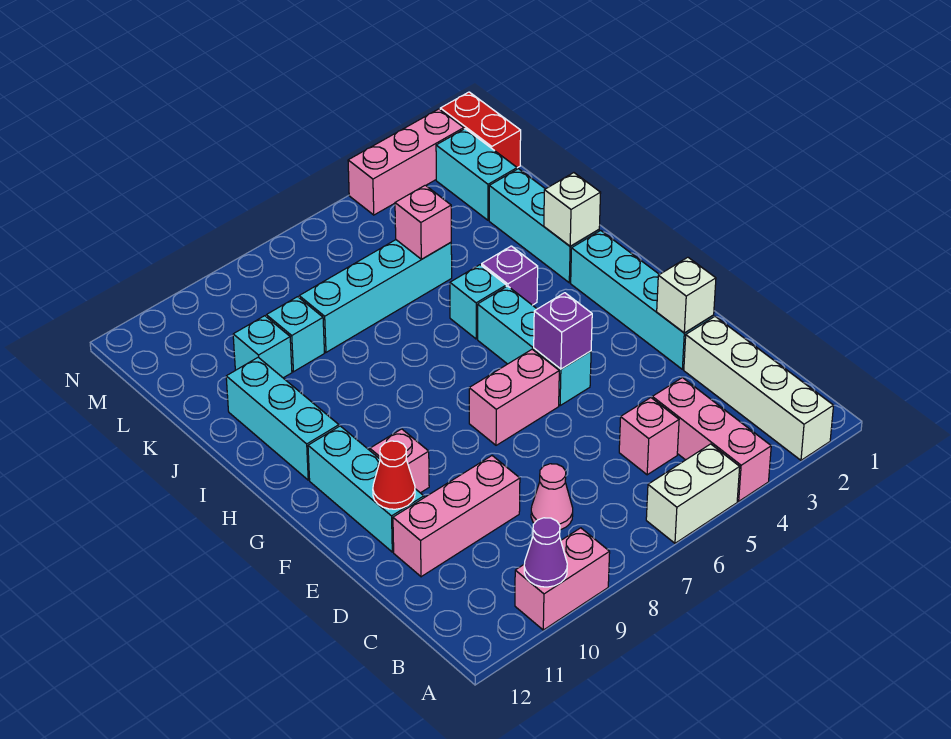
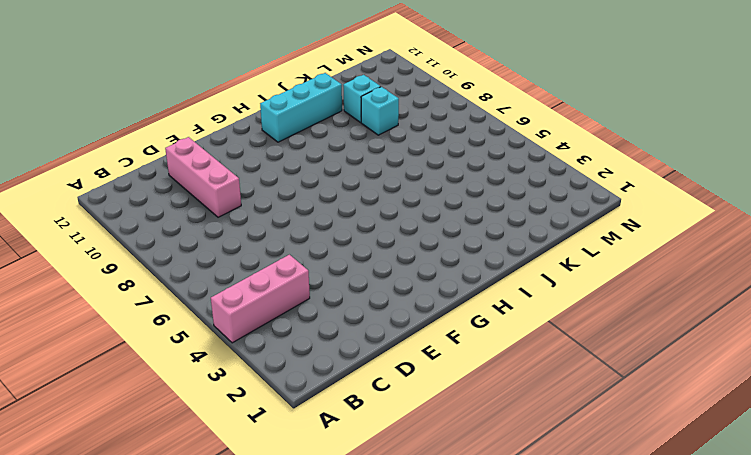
none -> white brick A2:D2 level 1
none -> white brick A5:A6 level 1
none -> pink brick A9:A10 level 1

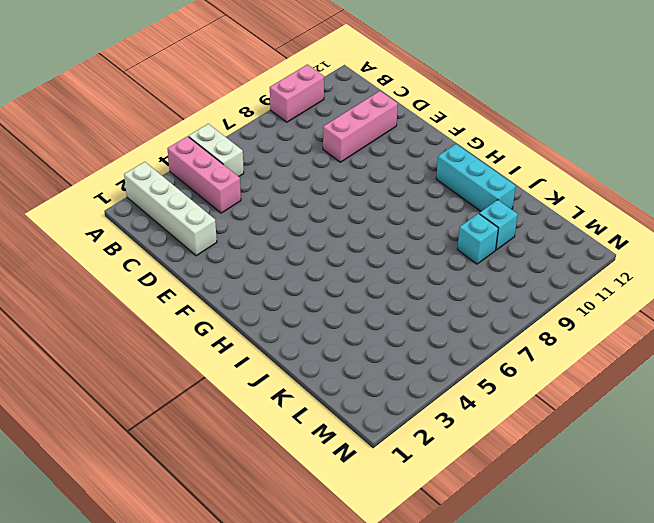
white brick A5:B5 level 1 -> white brick A5:A6 level 1
none -> pink brick C5 level 1
none -> pink cone C8 level 1
none -> cyan brick E2:H2 level 1

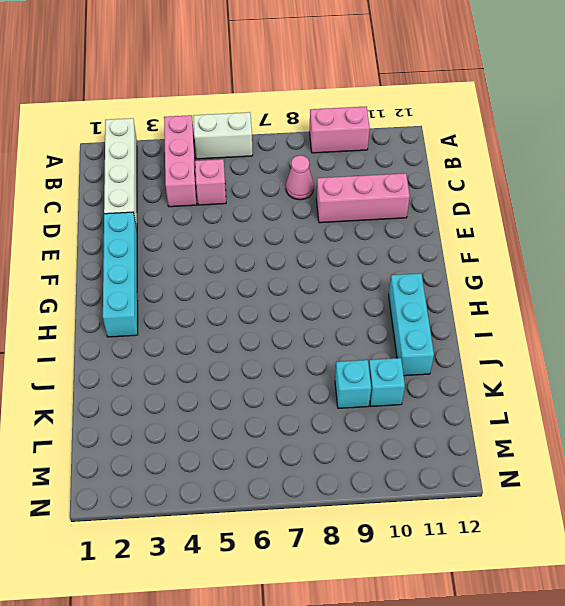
none -> cyan brick E11:G11 level 1
none -> cyan brick F5:H5 level 1
none -> pink brick F6:F7 level 1

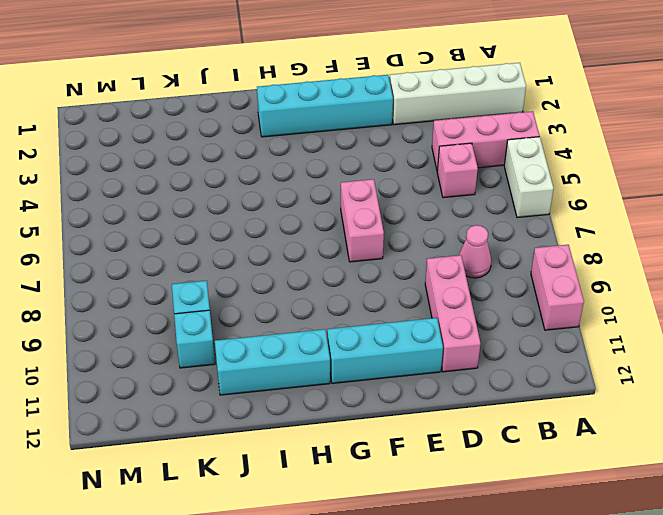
none -> cyan brick F5:H5 level 1
none -> pink brick F10 level 1
none -> cyan brick I2:K2 level 1

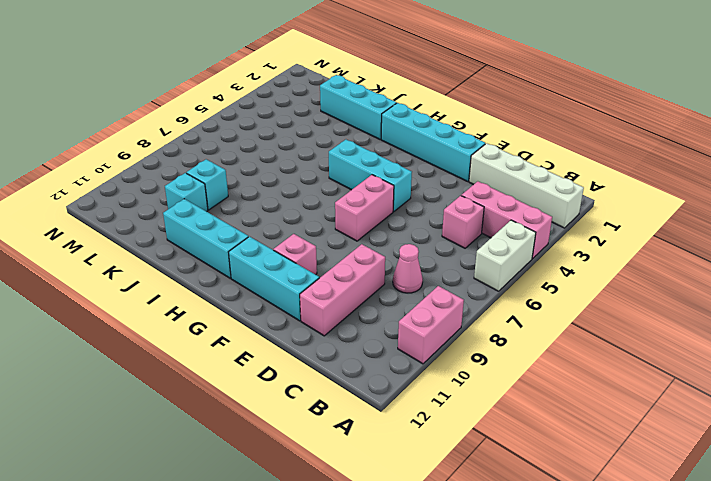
none -> purple brick I4 level 1
none -> cyan brick I5 level 1
none -> cyan brick K5:K8 level 1

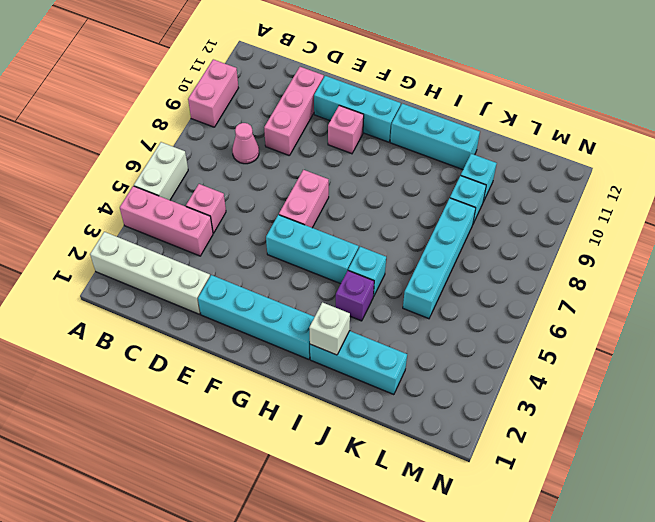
none -> cyan brick L2:M2 level 1
none -> red brick M1:N1 level 1
none -> pink brick N2:N4 level 1

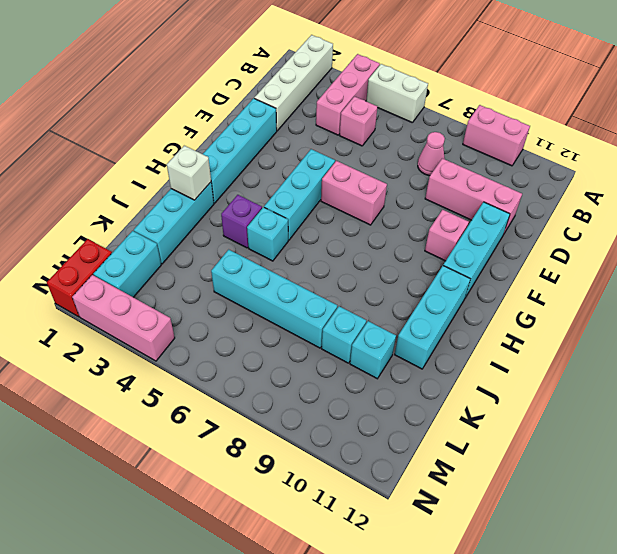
none -> purple cone A10 level 2
none -> white brick E2 level 2
none -> red cone E11 level 2

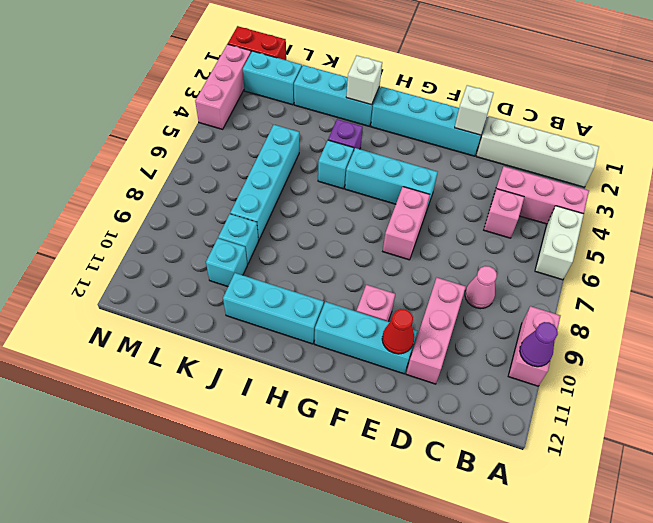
none -> purple brick F5 level 2
none -> pink brick K5 level 2

